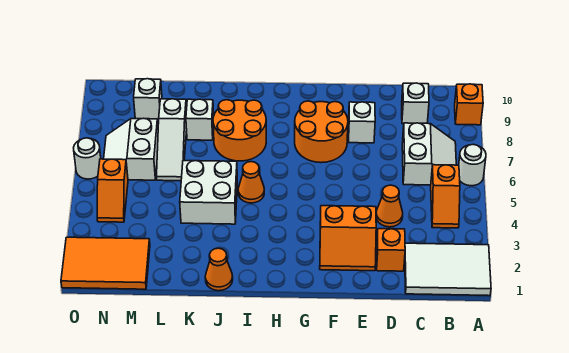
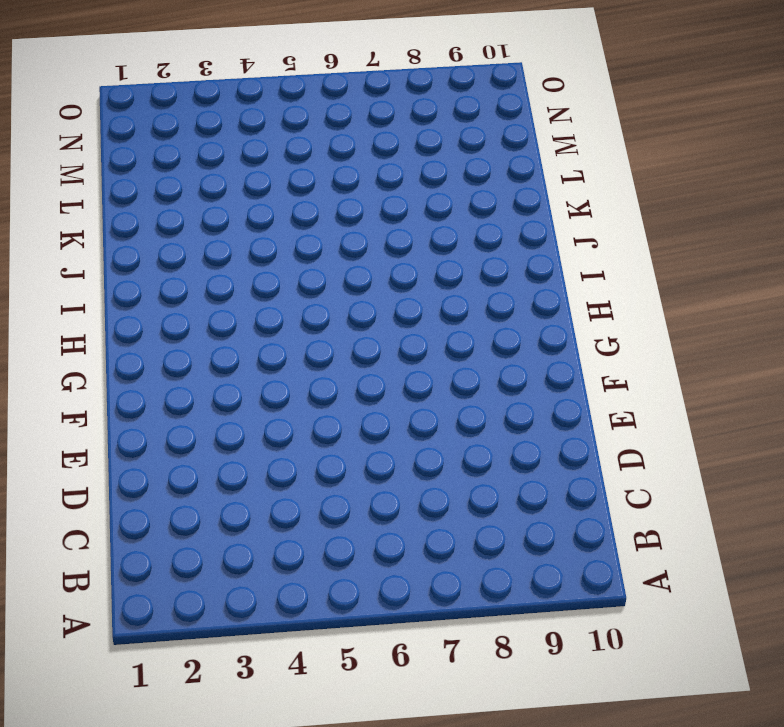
none -> white tile A1:C2 level 1
none -> white round brick A6 level 1
none -> orange brick A9 level 1

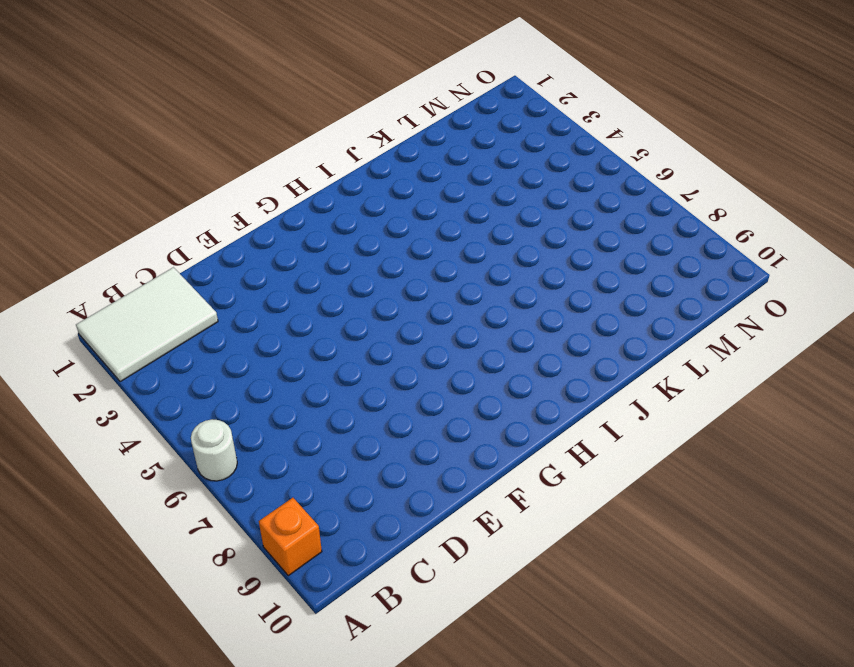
none -> orange slope B4:B5 level 1 top 5
none -> white slope B6:C7 level 1 top C
none -> white brick C9 level 1

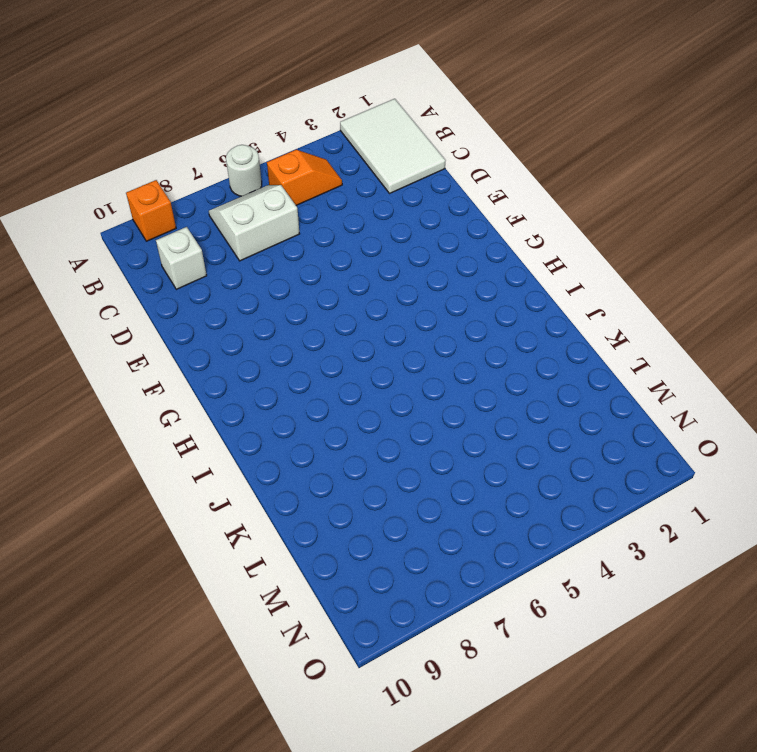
none -> orange brick D2 level 1
none -> orange cone D4 level 1
none -> orange slope E2:F3 level 1 top 3

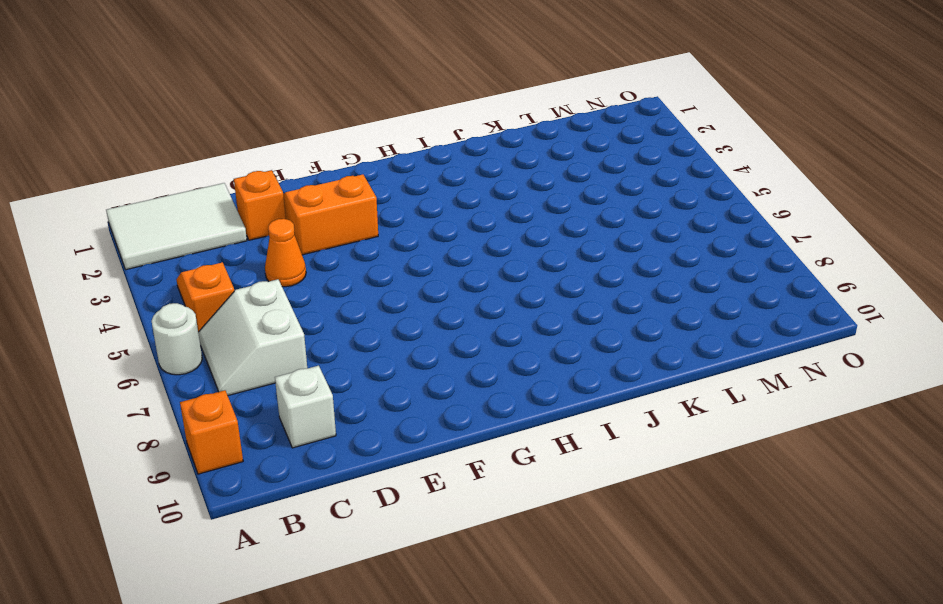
none -> white brick E8 level 1
none -> orange round brick F7:G8 level 1
none -> orange cone I5 level 1

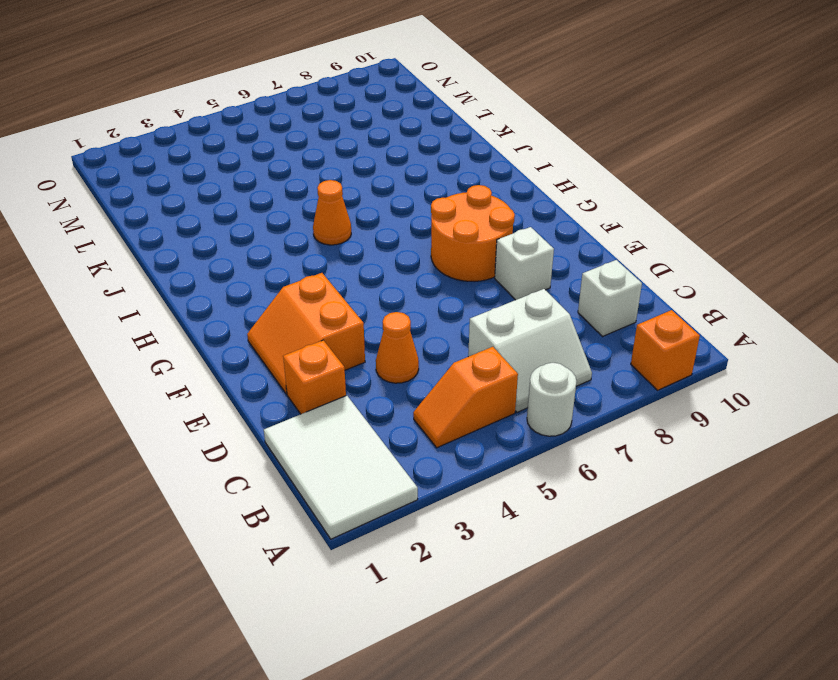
none -> orange round brick I7:J8 level 1
none -> orange cone J1 level 1
none -> white brick J4:K5 level 1

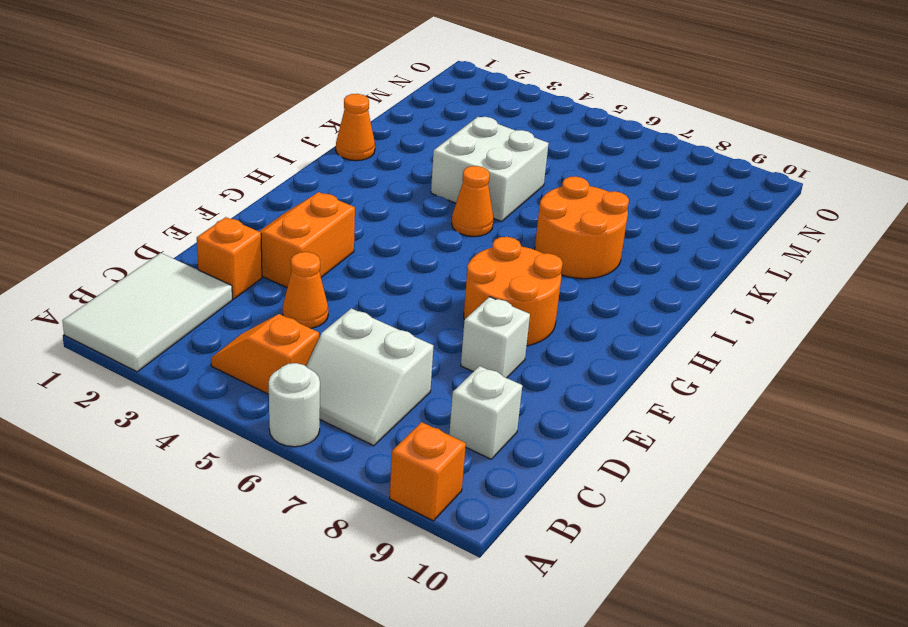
none -> white brick K8 level 1
none -> white slope L6:L8 level 1 top 8
none -> orange tile M1:O2 level 1

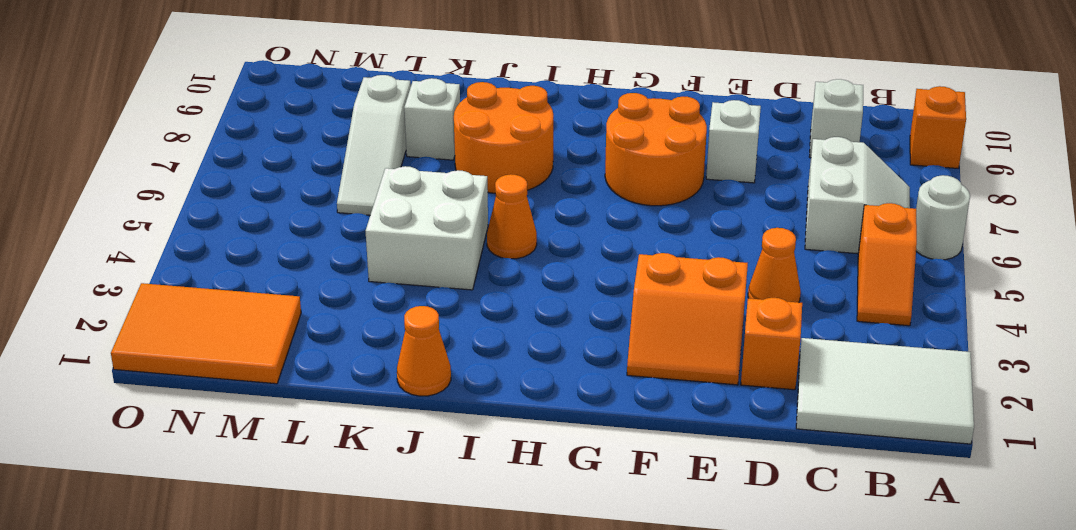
none -> white slope M6:N7 level 1 top M
none -> white brick M9 level 1
none -> orange slope N4:N5 level 1 top 5

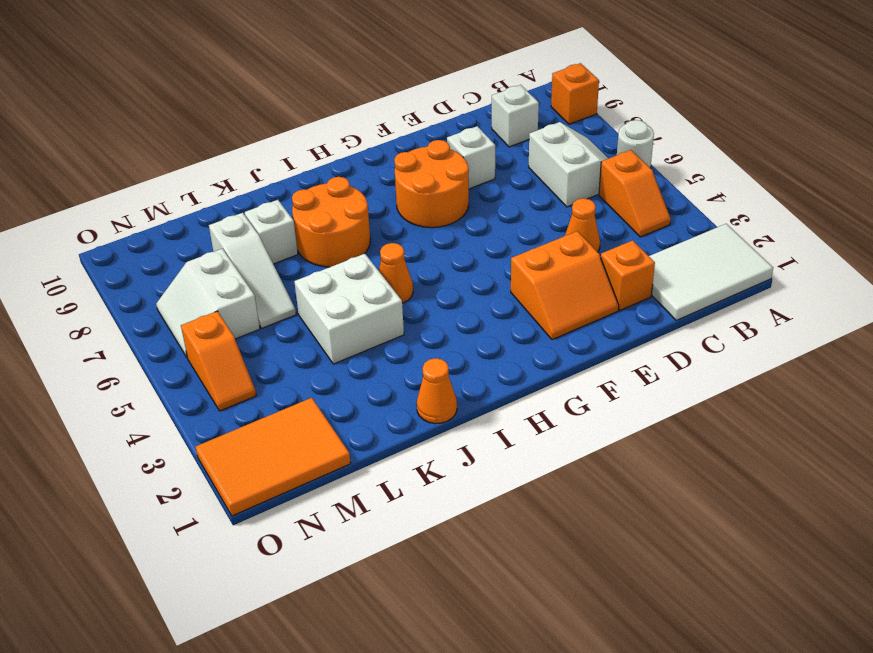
none -> white brick M9 level 1
none -> white round brick O6 level 1

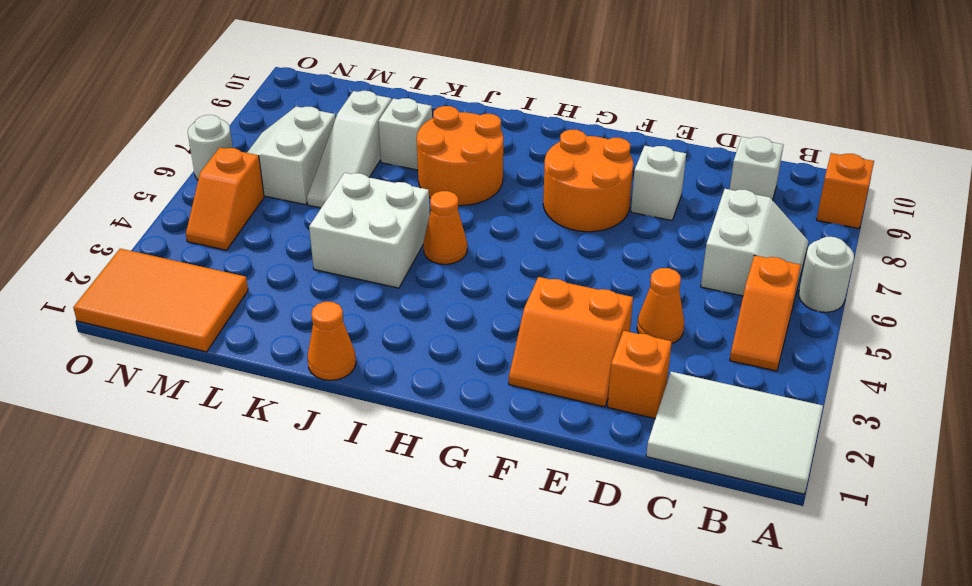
none -> white brick M9 level 1

